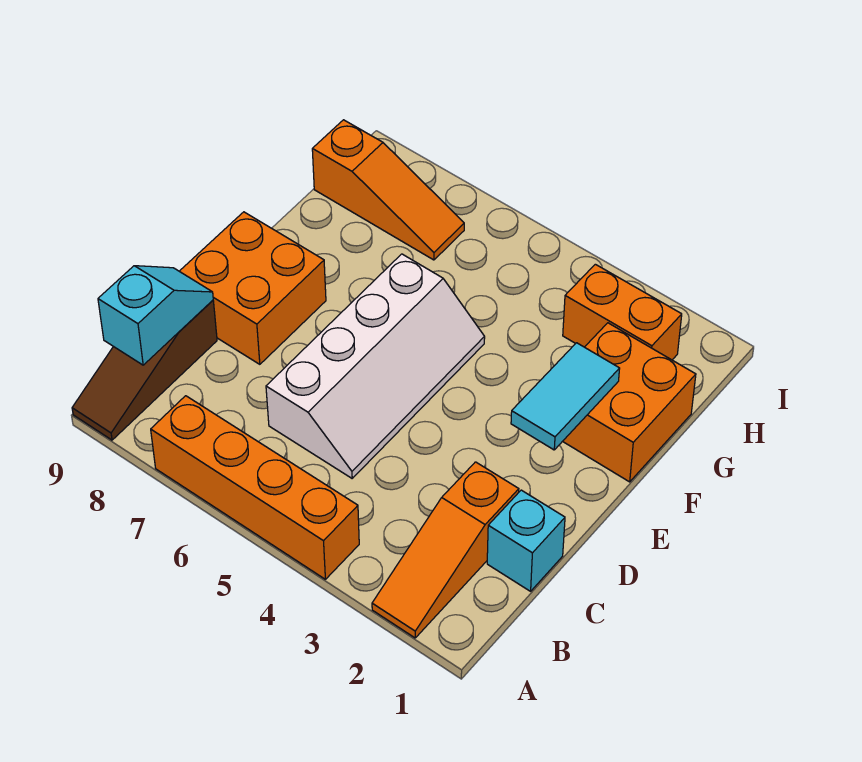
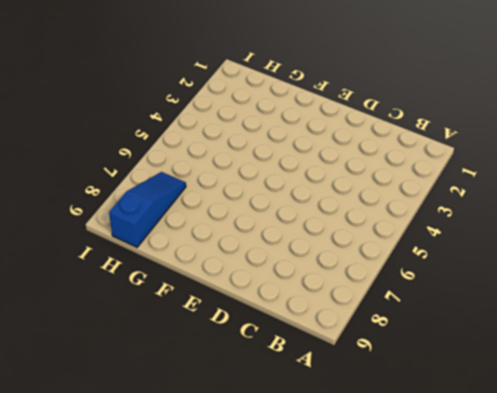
blue slope H7:H9 level 1 top 9 -> orange slope H7:H9 level 1 top 9
none -> orange slope A2:C2 level 1 top C
none -> orange brick A4:A7 level 1

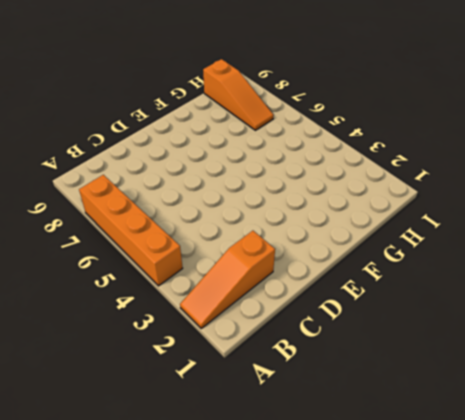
none -> brown slope A9:C9 level 1 top C
none -> cyan brick C1 level 1

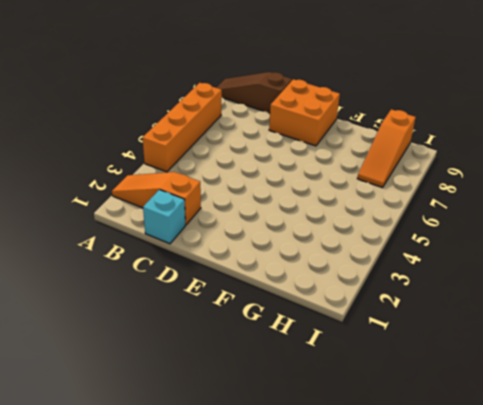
none -> white slope C5:F6 level 1 top 6
none -> orange brick F1:G2 level 1

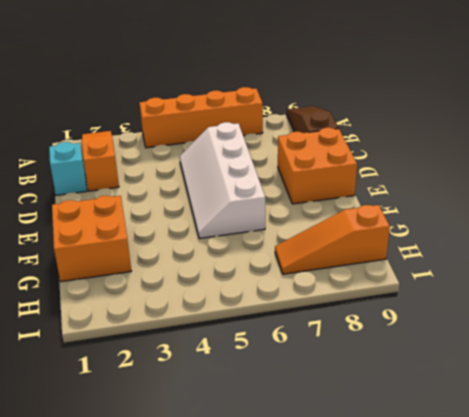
none -> orange brick H2:H3 level 1
none -> cyan slope B9:C9 level 2 top B

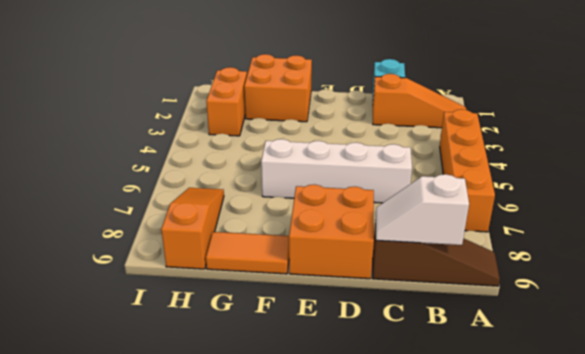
white slope B9:C9 level 2 top B -> cyan slope B9:C9 level 2 top B
orange tile F9:G9 level 1 -> none
none -> cyan tile E2:F2 level 2

